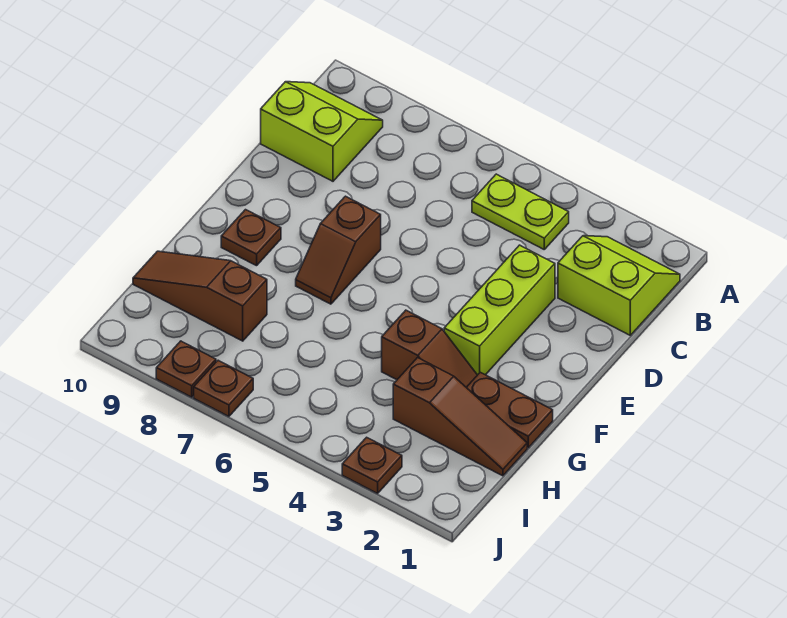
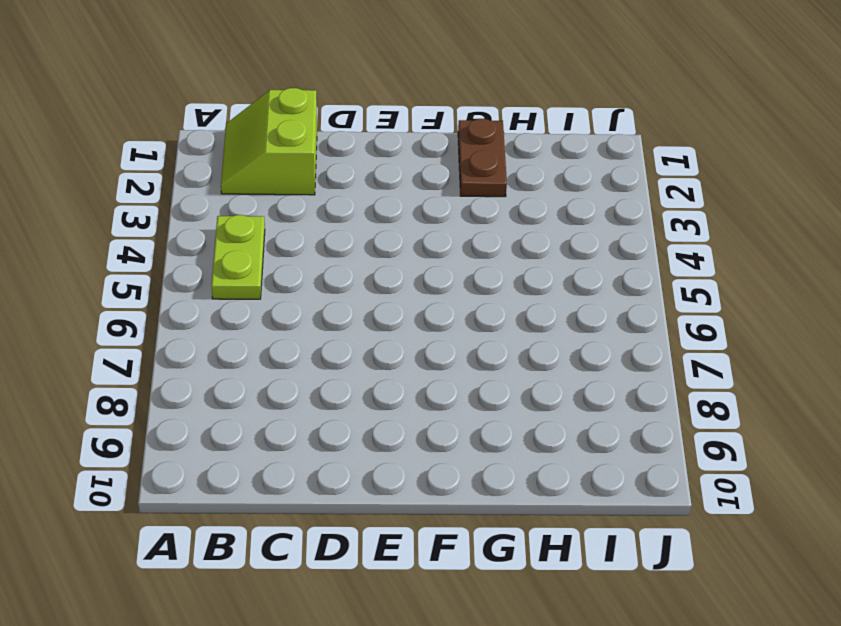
none -> lime slope B9:C10 level 1 top C
none -> lime brick D3:F3 level 1
none -> brown slope E7:F7 level 1 top E

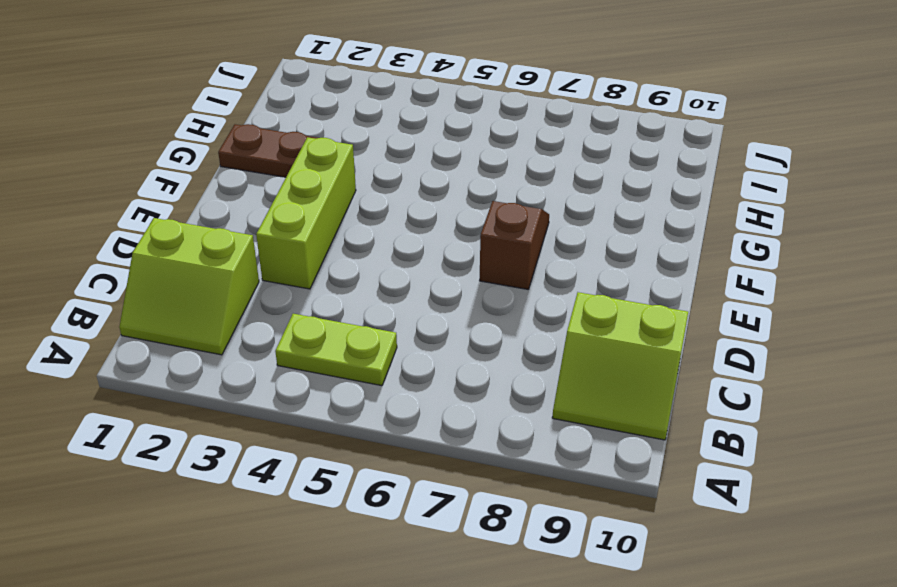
none -> brown plate F9 level 1
none -> brown slope G3:G4 level 1 top 4
none -> brown slope H1:H3 level 1 top 3

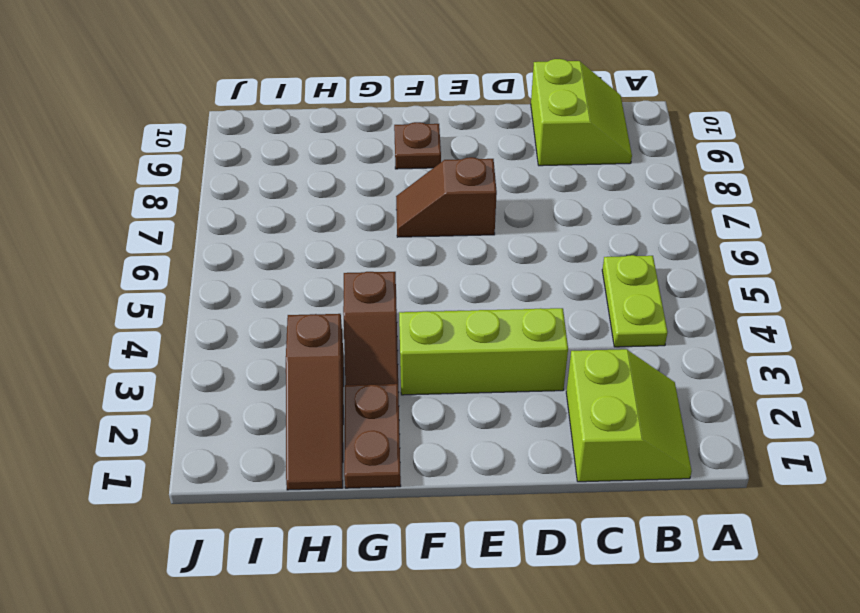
none -> brown slope H8:H10 level 1 top 8
none -> brown plate J3 level 1
none -> brown plate J7 level 1

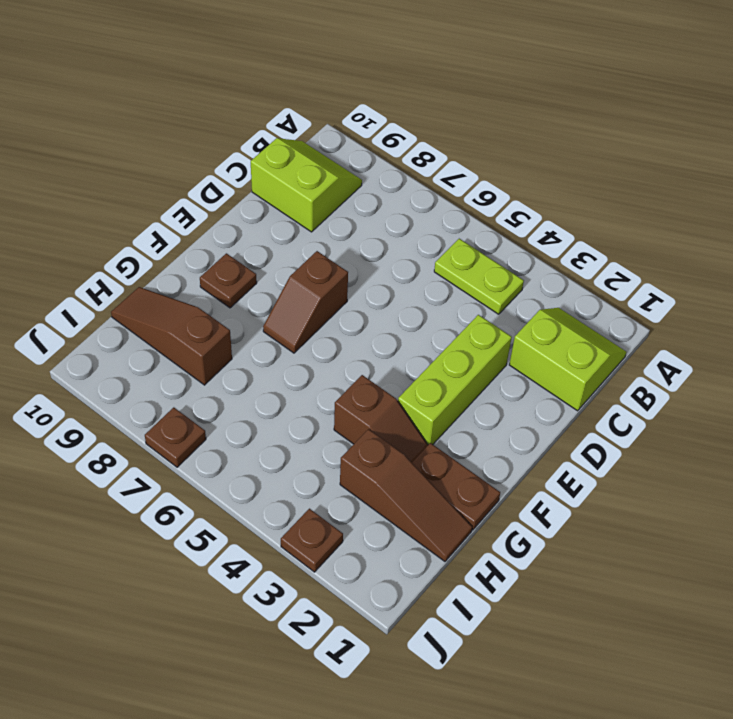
none -> brown plate J8 level 1

